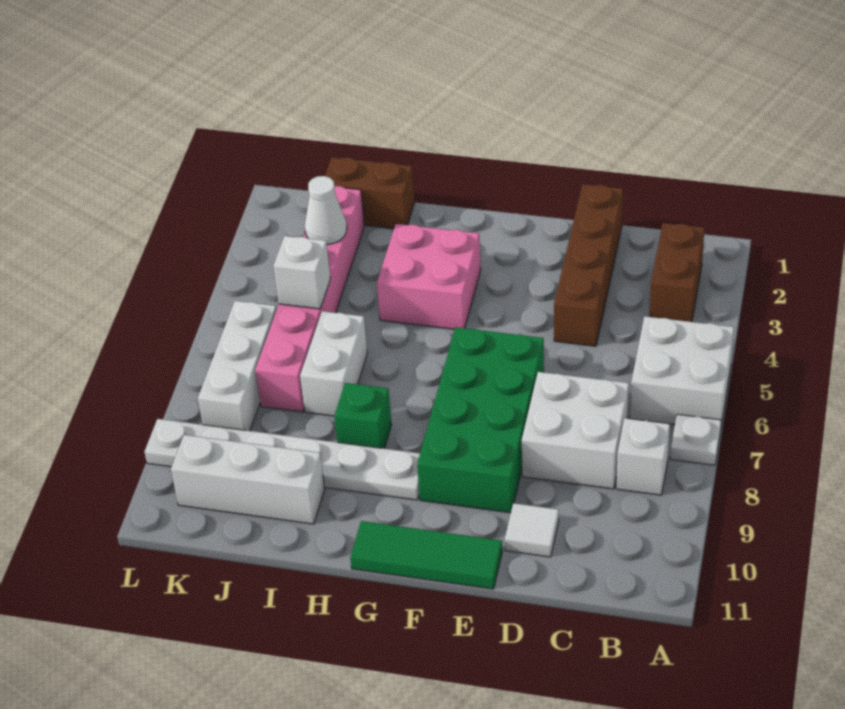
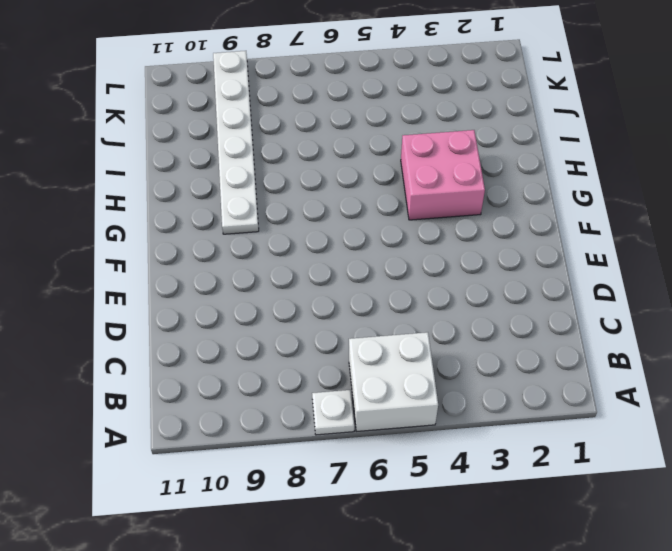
none -> brown brick B2:B3 level 1
none -> white brick B8 level 1
none -> white brick C7:D8 level 1

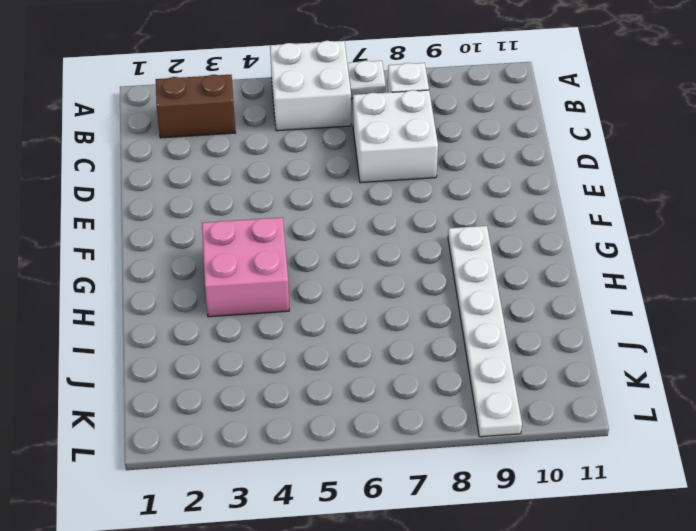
none -> brown brick D1:D4 level 1
none -> white tile D10 level 1
none -> green brick E6:F9 level 1

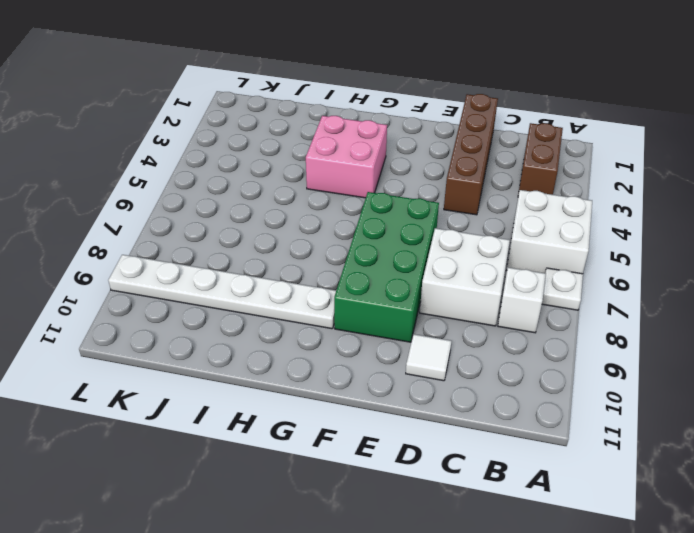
none -> green tile E11:G11 level 1
none -> green brick H8 level 1
none -> brown brick I1:J1 level 1

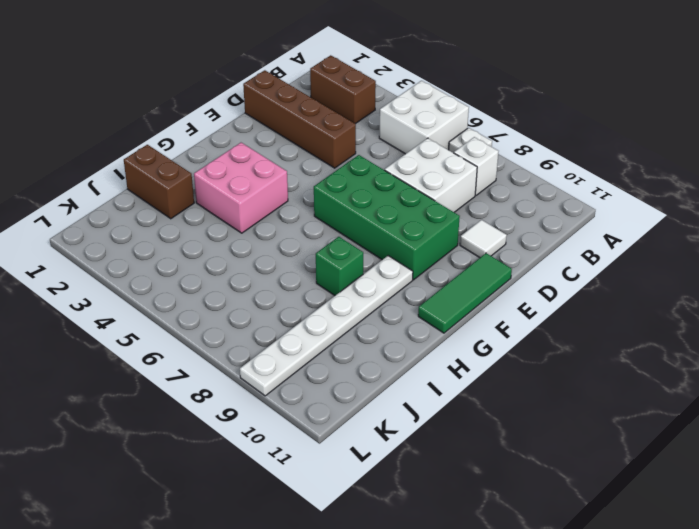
brown brick I1:I2 level 1 -> brown brick I1:J1 level 1
none -> white brick I6:I7 level 1
none -> white brick I10:K10 level 1
none -> pink brick J2:J7 level 1

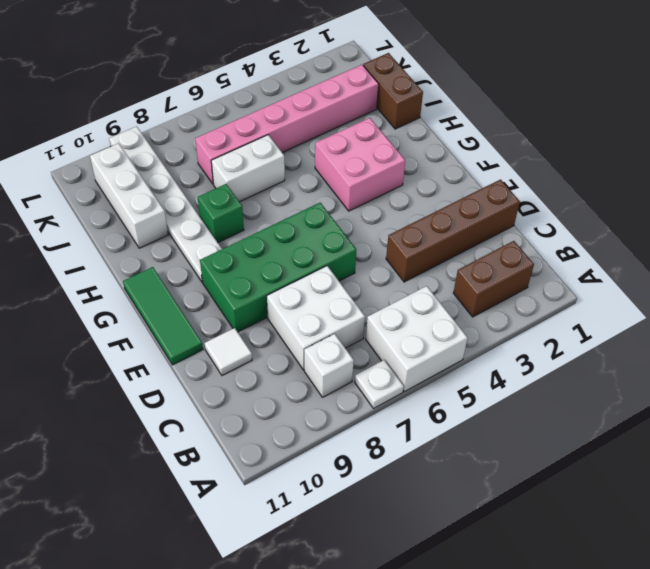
none -> white brick K6:K8 level 1
none -> white cone J3 level 2
none -> white brick J5 level 2

